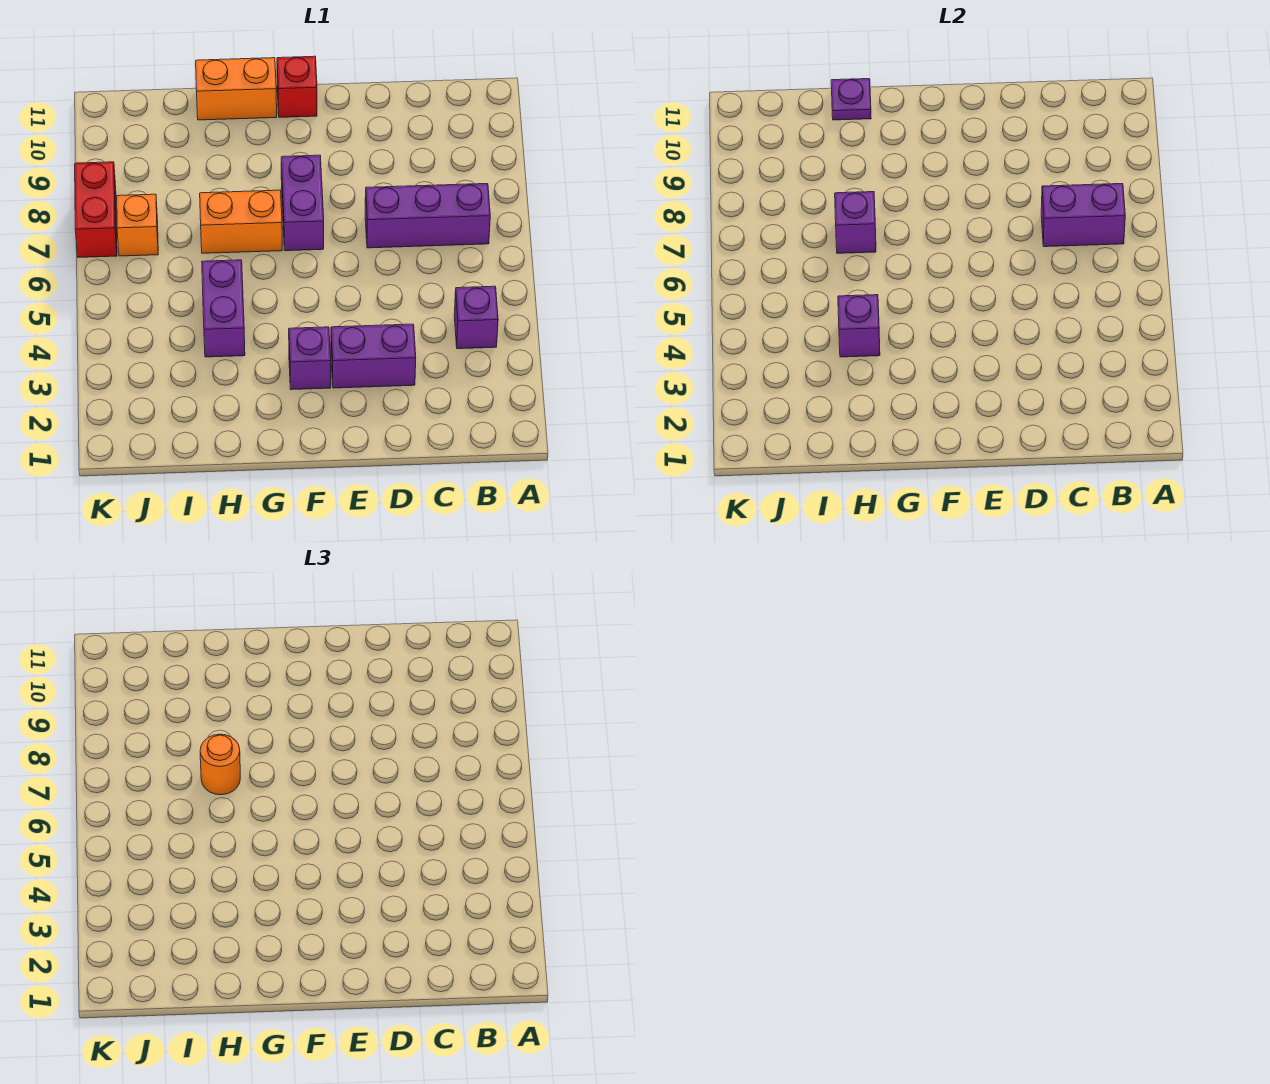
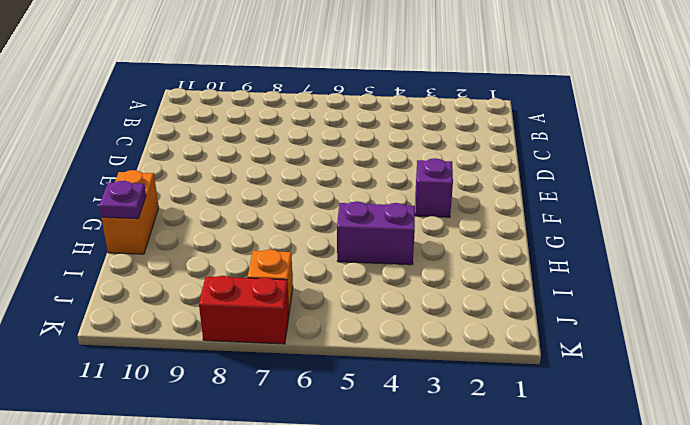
none -> purple brick B4 level 1
none -> purple brick B7:D7 level 1
none -> purple brick D3:E3 level 1

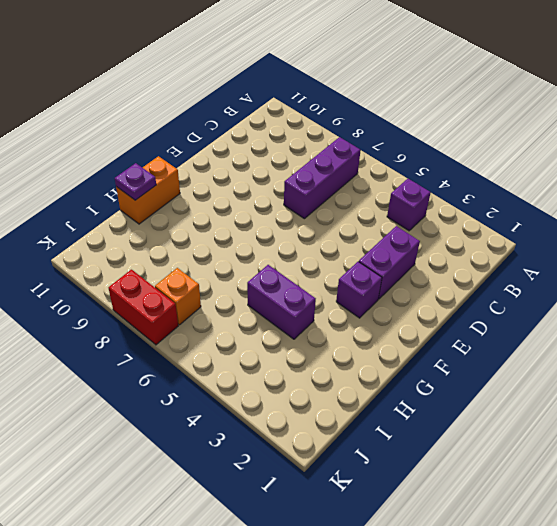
none -> purple brick F7:F8 level 1
none -> red brick F11 level 1
none -> orange brick G7:H7 level 1

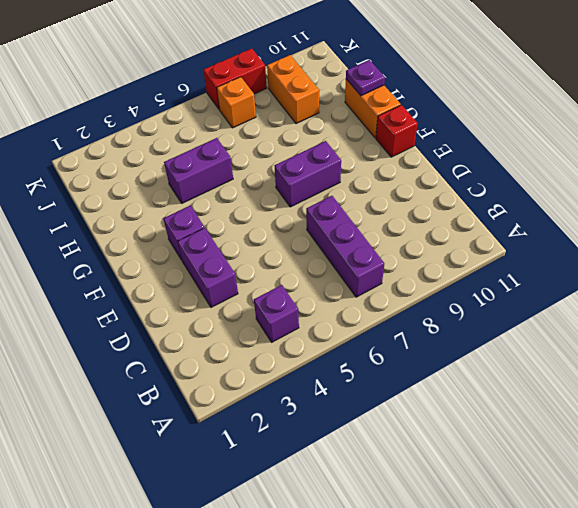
orange brick I9:J9 level 1 -> orange brick G7:H7 level 1
none -> purple brick B7:C7 level 2
none -> purple brick H4 level 2
none -> purple brick H7 level 2

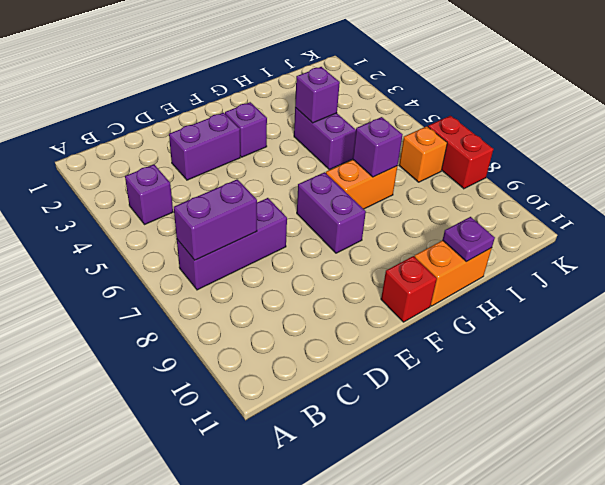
none -> orange round brick H7 level 3

